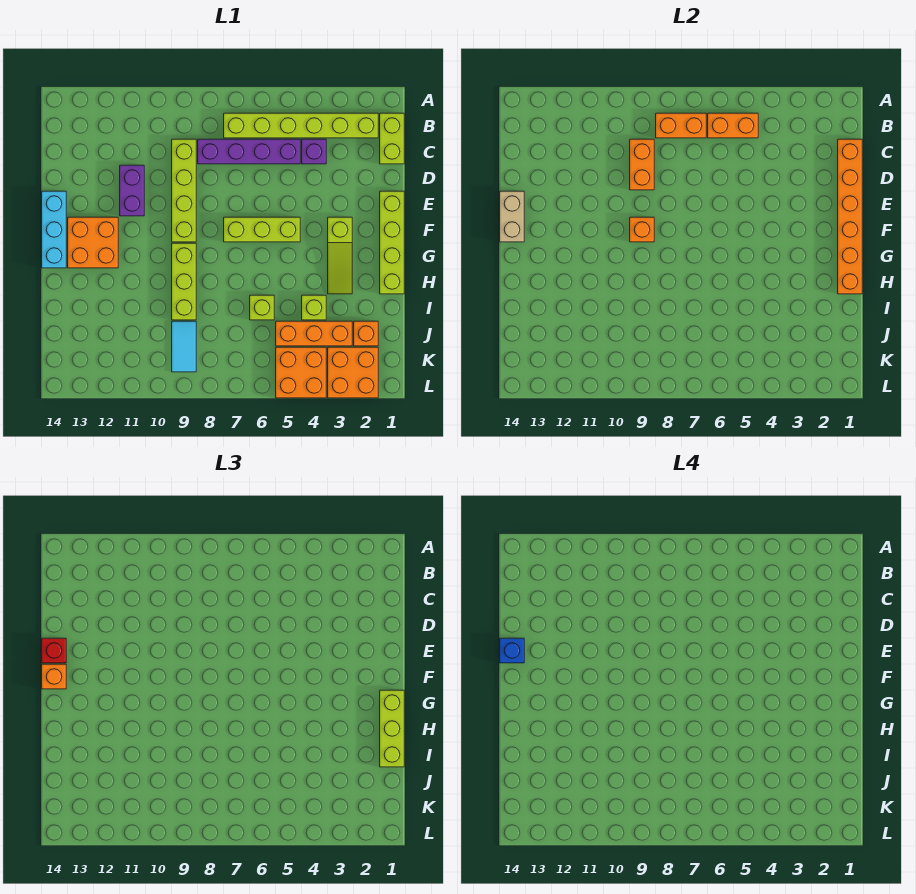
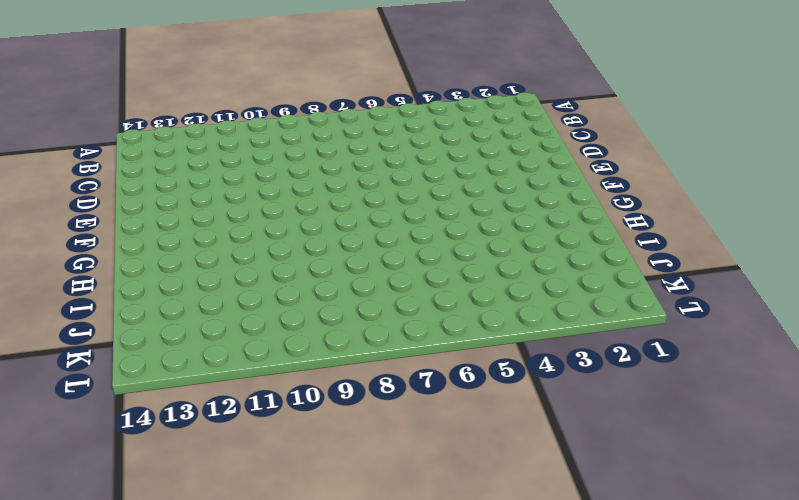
none -> lime brick B1:C1 level 1
none -> lime brick B2:B7 level 1
none -> purple brick C4 level 1

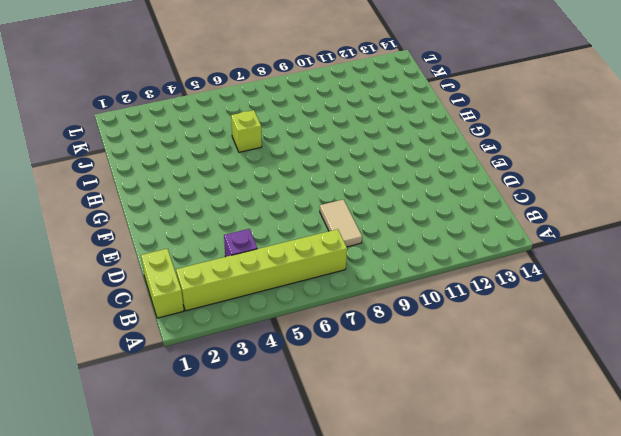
tan tile C8:D8 level 1 -> purple brick C5:C8 level 1
none -> lime brick C9:F9 level 1
none -> purple brick D11:E11 level 1
none -> lime brick E1:H1 level 1

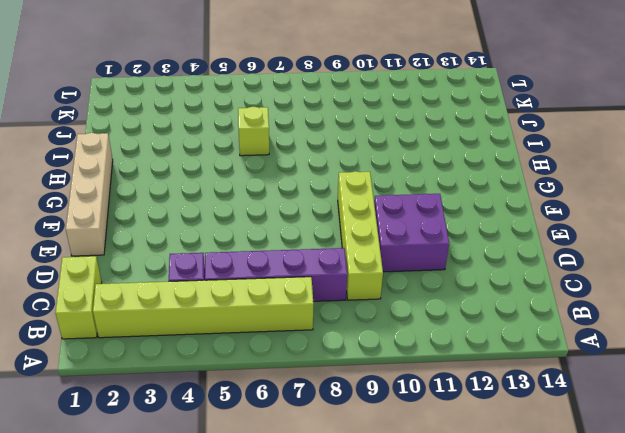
purple brick D10:E11 level 1 -> purple brick D11:E11 level 1
tan brick E1:H1 level 1 -> lime brick E1:H1 level 1
none -> cyan brick E14:G14 level 1
none -> lime slope F3:H3 level 1 top F
none -> lime brick F5:F7 level 1

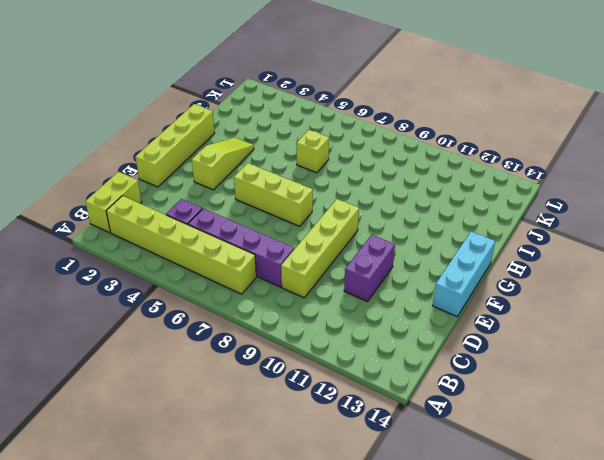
none -> orange brick F12:G13 level 1
none -> lime brick G9:I9 level 1
none -> lime brick I4 level 1

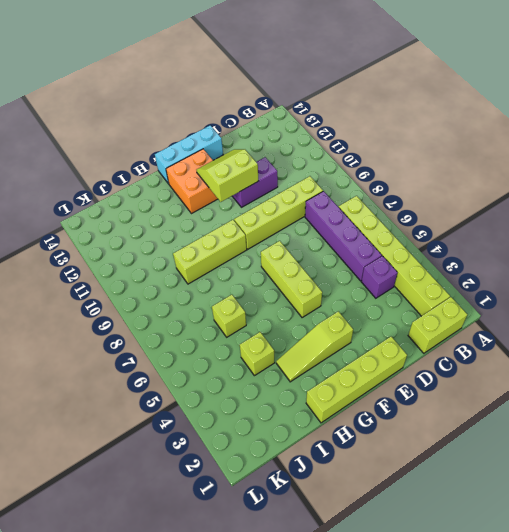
lime slope E11:F12 level 2 top 11 -> none
none -> orange brick J2 level 1
none -> orange brick J3:J5 level 1
none -> cyan tile J9:K9 level 1

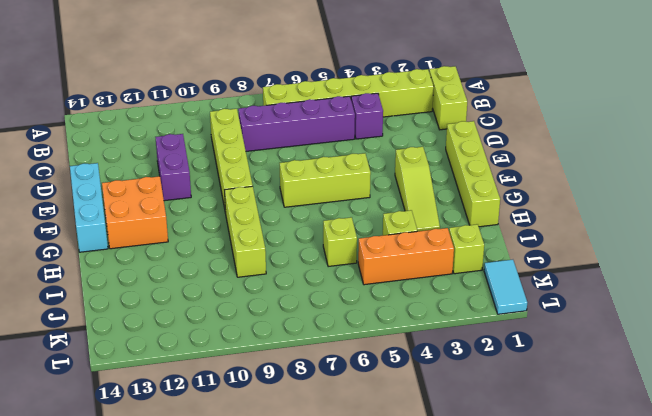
lime brick J2 level 1 -> orange brick J2 level 1
cyan tile K1:L1 level 1 -> cyan tile J9:K9 level 1
none -> orange brick K2:L3 level 1
none -> orange brick K4:L5 level 1
none -> orange brick B5:B6 level 2

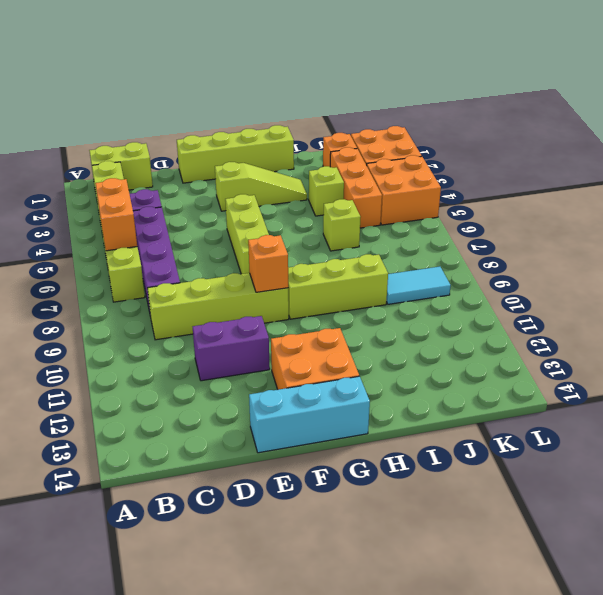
none -> orange brick B7:B8 level 2
none -> orange brick C1:H1 level 2
none -> orange brick C9:D9 level 2

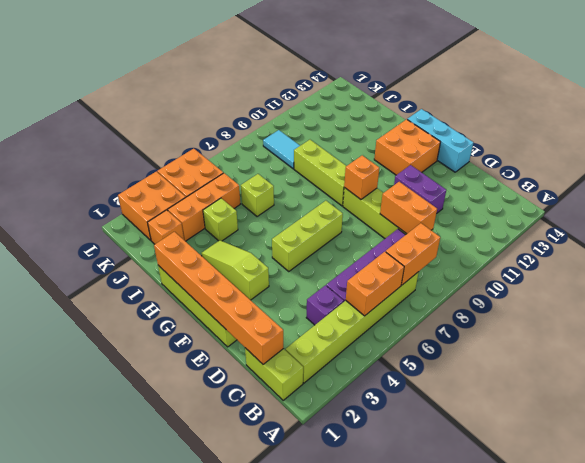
none -> tan brick E14:F14 level 2
none -> red brick E14 level 3
none -> orange brick F14 level 3

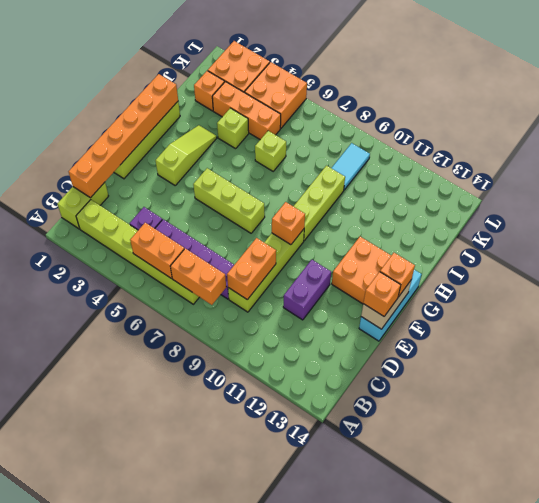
orange brick E14 level 3 -> red brick E14 level 3
none -> lime brick G1:I1 level 3
none -> blue brick E14 level 4

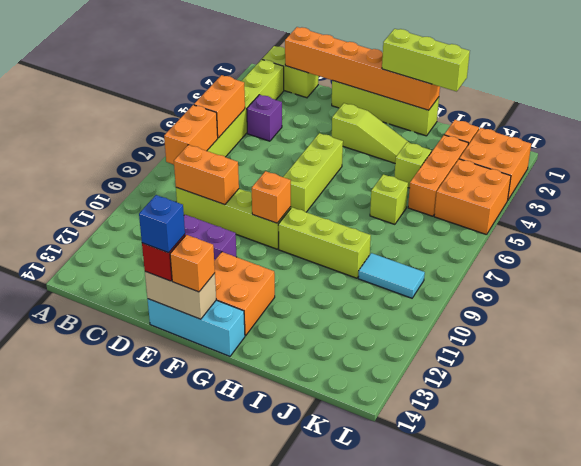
none -> purple brick C5:C8 level 1

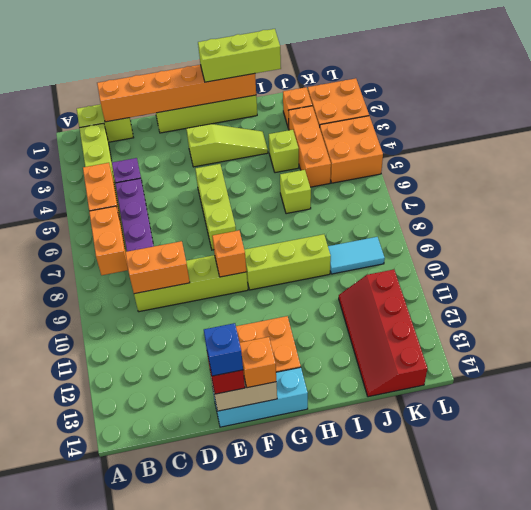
red slope J11:K14 level 1 top K -> none
none -> purple brick D11:E11 level 1

